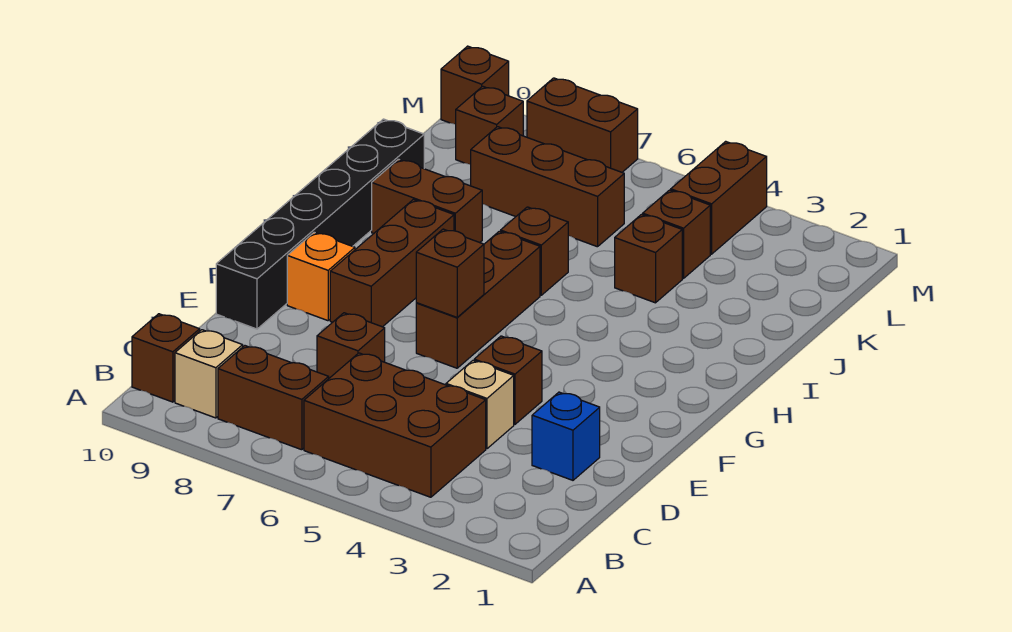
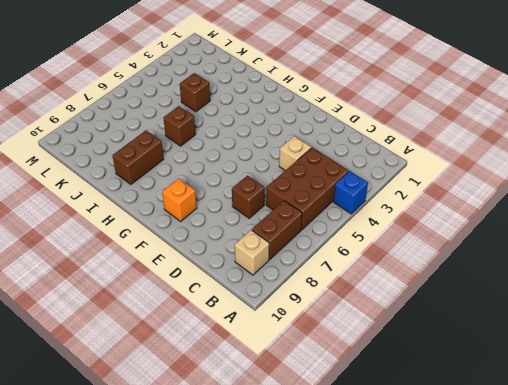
blue brick A4 level 1 -> blue brick D2 level 1
none -> brown brick B10 level 1
none -> brown brick E4 level 1
none -> black brick E10:J10 level 1

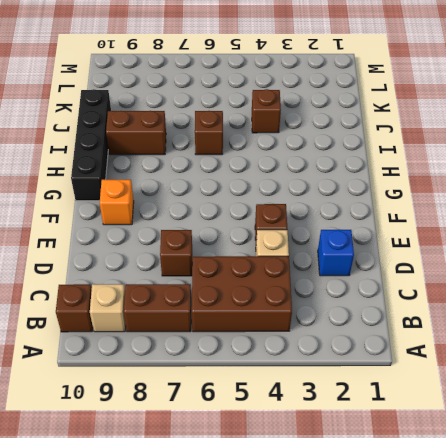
black brick G10:J10 level 1 -> black brick E10:J10 level 1
none -> brown brick F6:H6 level 1
none -> brown brick F8:H8 level 1
none -> brown brick K4 level 1

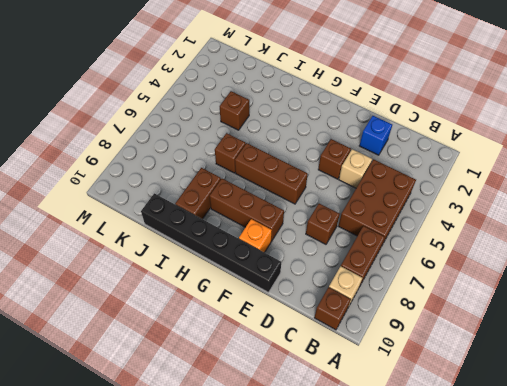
none -> brown brick K4 level 1
none -> brown brick K6:K8 level 1
none -> brown brick L4:M4 level 1

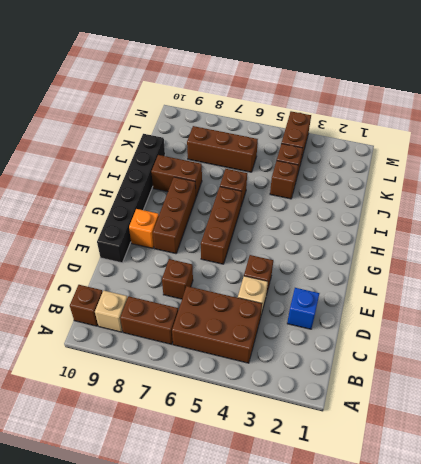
none -> brown brick L9 level 1
none -> brown brick M7:M8 level 1
none -> brown brick M10 level 1

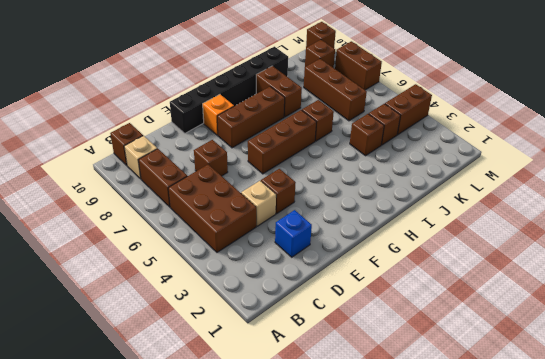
none -> brown brick F6 level 2

